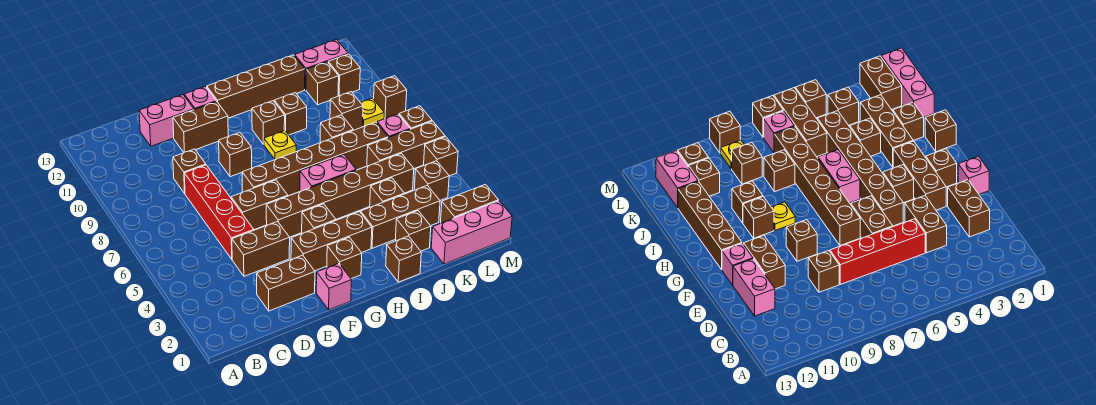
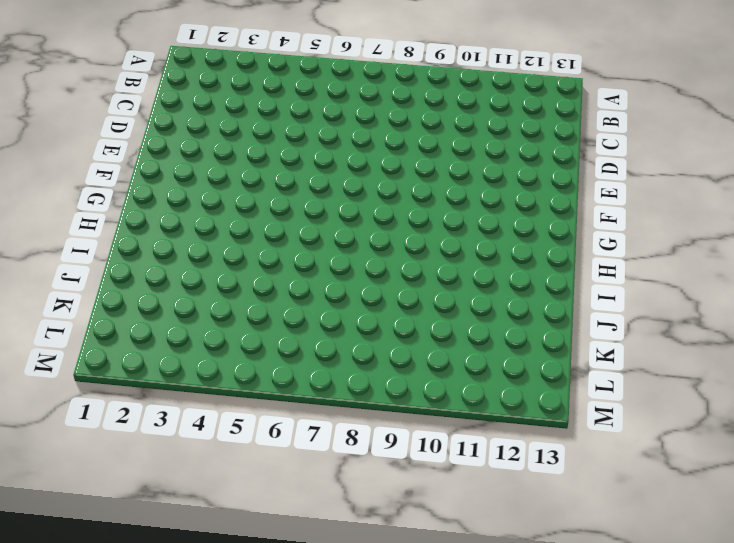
none -> brown brick D2:E2 level 1
none -> brown brick D4:E4 level 1
none -> red brick D5:D8 level 1
none -> brown brick D9 level 1

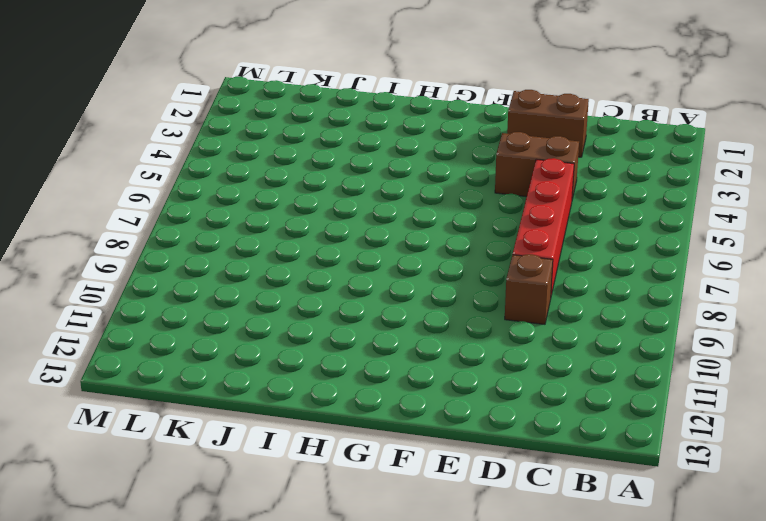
none -> pink brick D12:E12 level 1
none -> brown brick E6:F6 level 1
none -> brown brick E11:F11 level 1
none -> pink brick F1 level 1

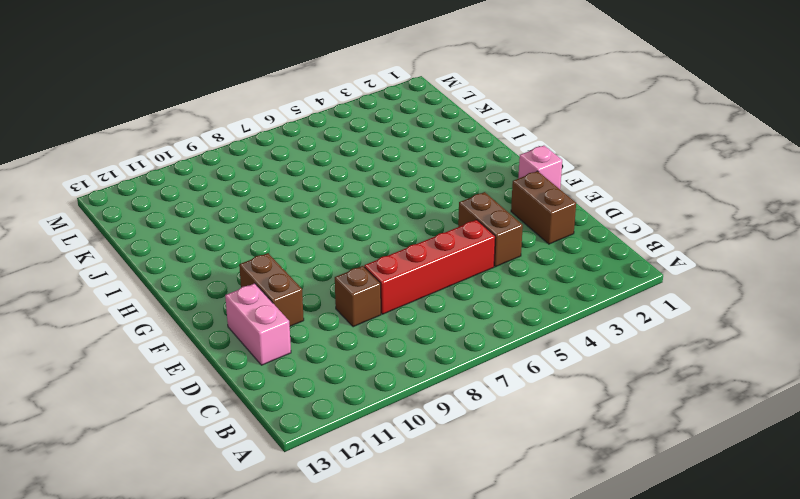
none -> brown brick E6:F6 level 1
none -> brown brick F3:H3 level 1
none -> brown brick F5:K5 level 1
none -> brown brick F7:K7 level 1

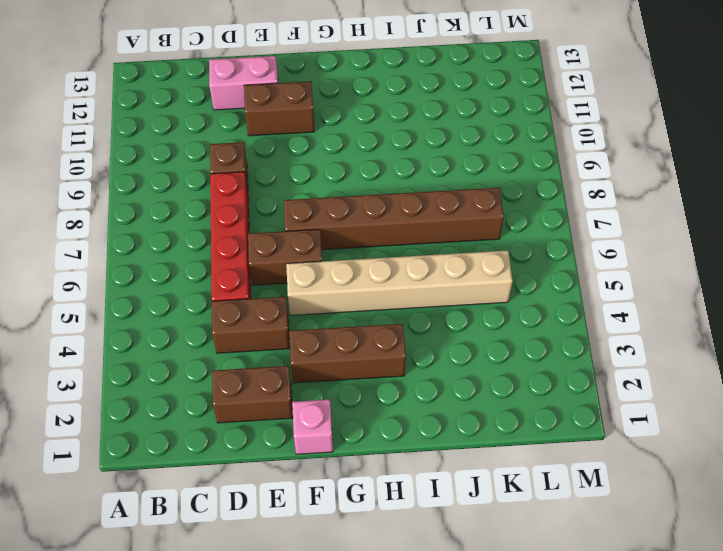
tan brick F5:K5 level 1 -> brown brick F5:K5 level 1
none -> brown brick F9 level 1
none -> pink brick F12 level 1
none -> brown brick G2 level 1
none -> brown brick G4 level 1

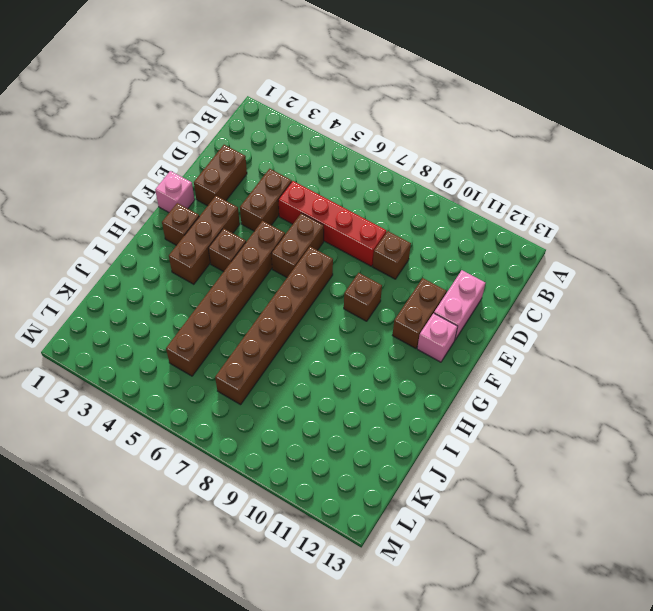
none -> brown brick G12:J12 level 1
none -> pink brick H6:I6 level 1
none -> yellow plate H9 level 1
none -> brown brick H10 level 1

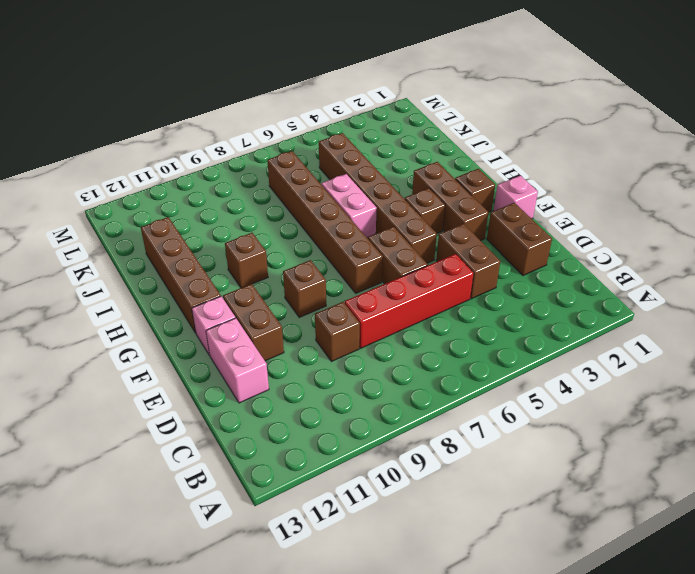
none -> yellow plate H9 level 1
none -> brown brick I1 level 1
none -> brown brick I3:K3 level 1
none -> brown brick I10 level 1

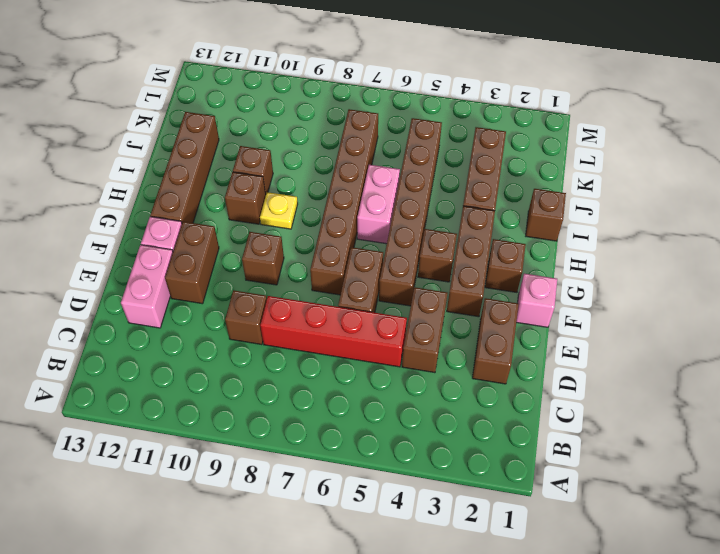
none -> brown brick J2 level 1
none -> brown brick J4 level 1
none -> brown brick J8 level 1
none -> pink brick K1:M1 level 1

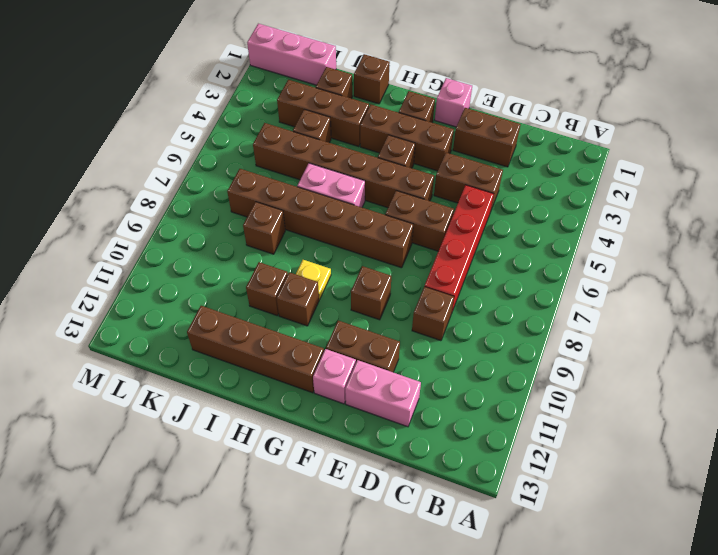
none -> brown brick K6:M6 level 1
none -> brown brick K9 level 1
none -> brown brick K11 level 1
none -> pink brick K12:L12 level 1

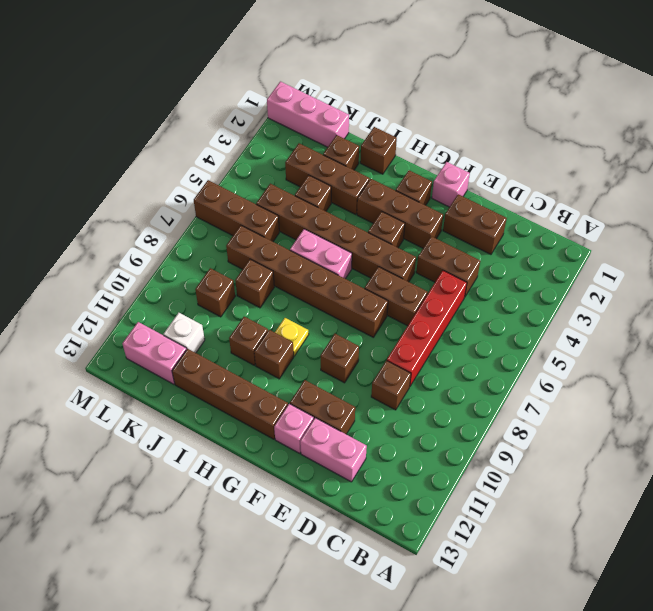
white brick K11 level 1 -> brown brick K11 level 1
none -> brown brick L2:M2 level 1
none -> brown brick L4 level 1
none -> pink brick L7 level 1
none -> yellow plate L9 level 1

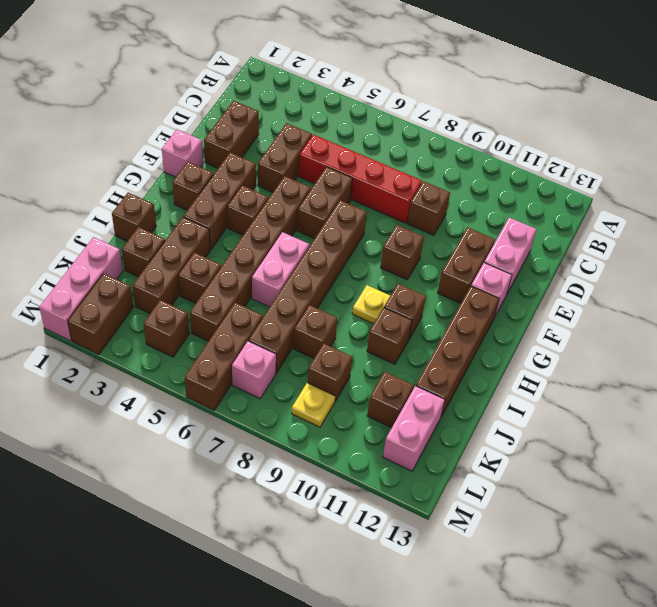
none -> brown brick L11 level 1
none -> brown brick M5 level 1
none -> brown brick M7 level 1
none -> brown brick M9 level 1

